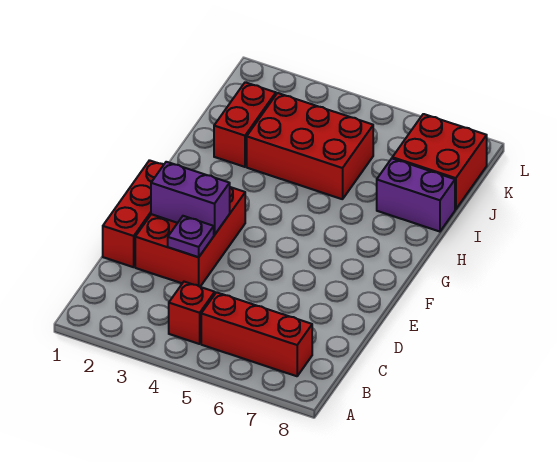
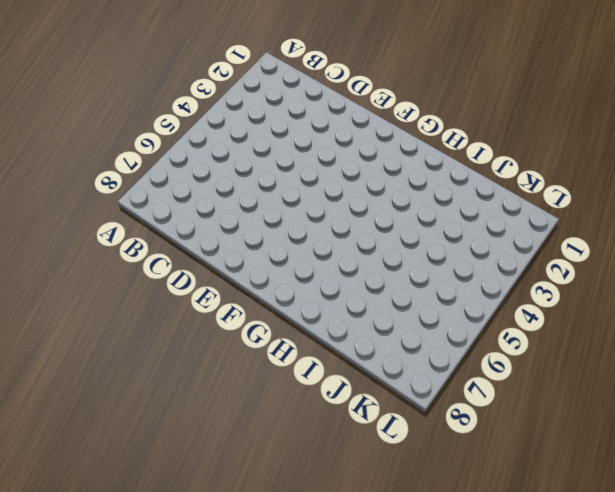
none -> red brick B4 level 1
none -> red brick B5:B7 level 1

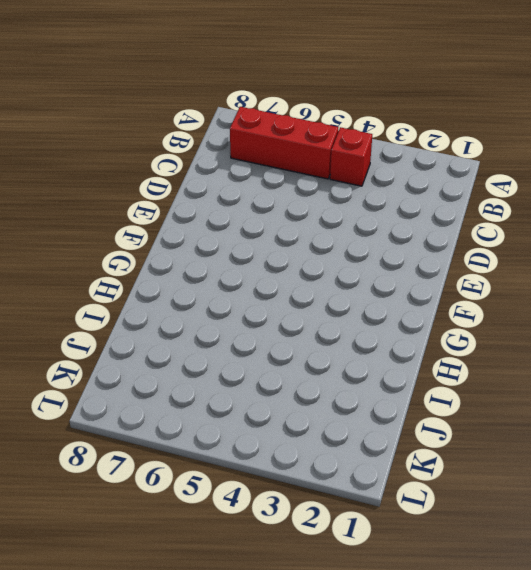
none -> red brick D1:F1 level 1
none -> red brick D2:F3 level 1

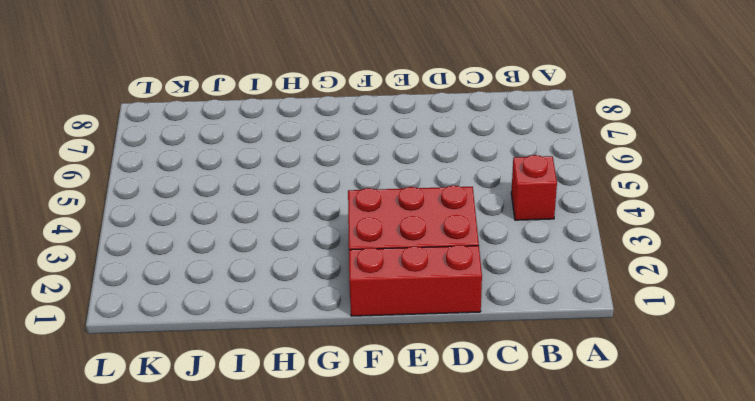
none -> red brick B5:B7 level 1
none -> red brick I2:J2 level 1

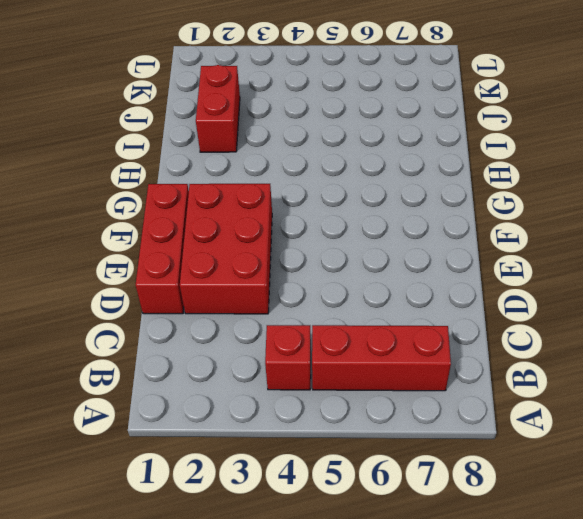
none -> red brick I3:J5 level 1
none -> purple brick I7:I8 level 1

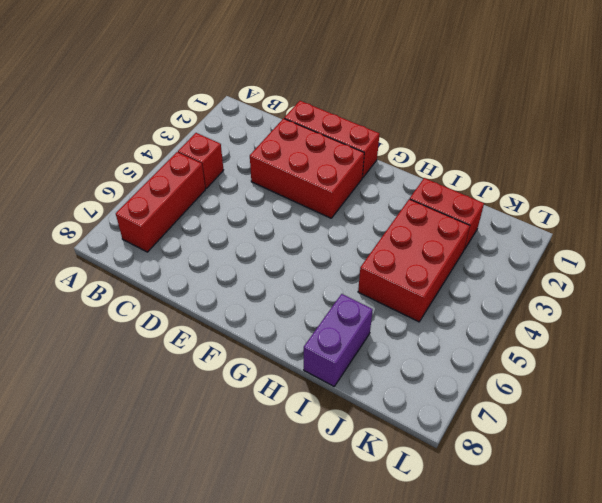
none -> red brick J7:K8 level 1
none -> purple plate D3 level 2

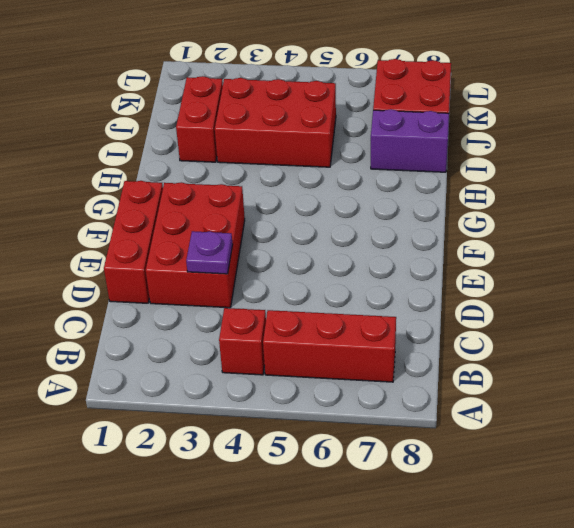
none -> purple brick E2:E3 level 2

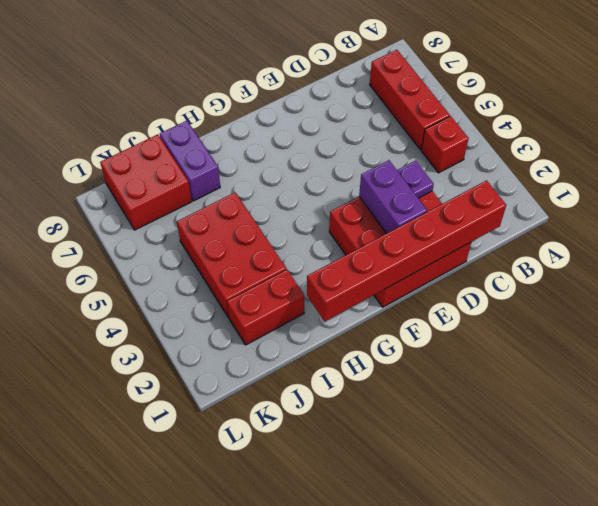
red brick C1:H1 level 2 -> none

